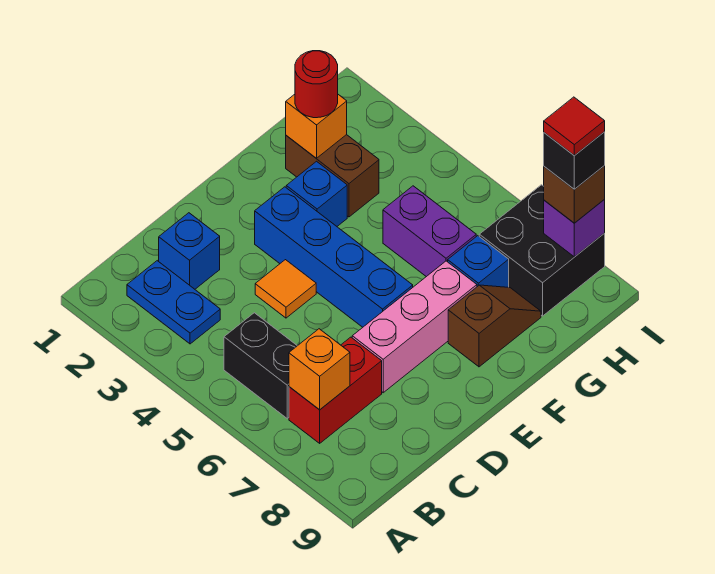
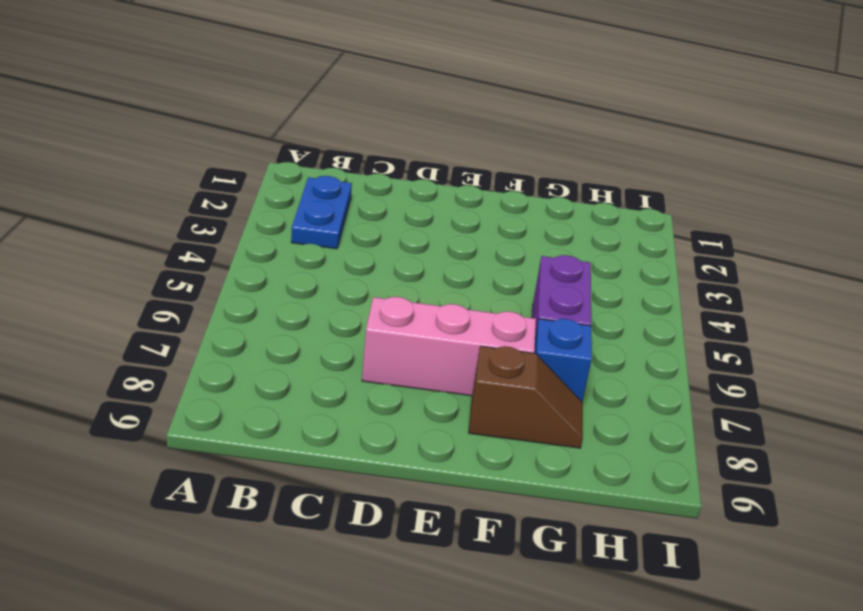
none -> black brick B5:B6 level 1
none -> red brick B7:C7 level 1
none -> blue brick C2 level 1

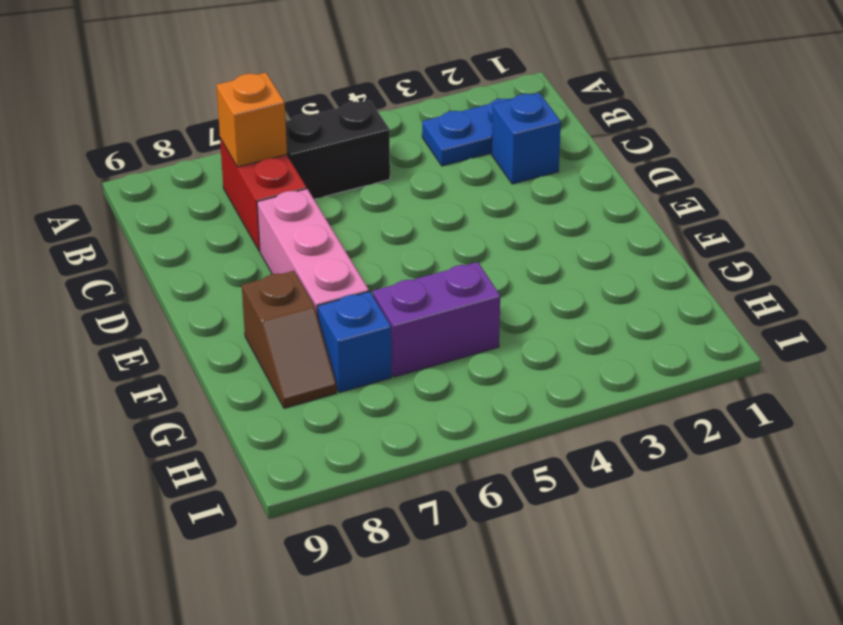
none -> orange tile D4 level 1
none -> blue brick E3:E6 level 1
none -> blue brick F3 level 1

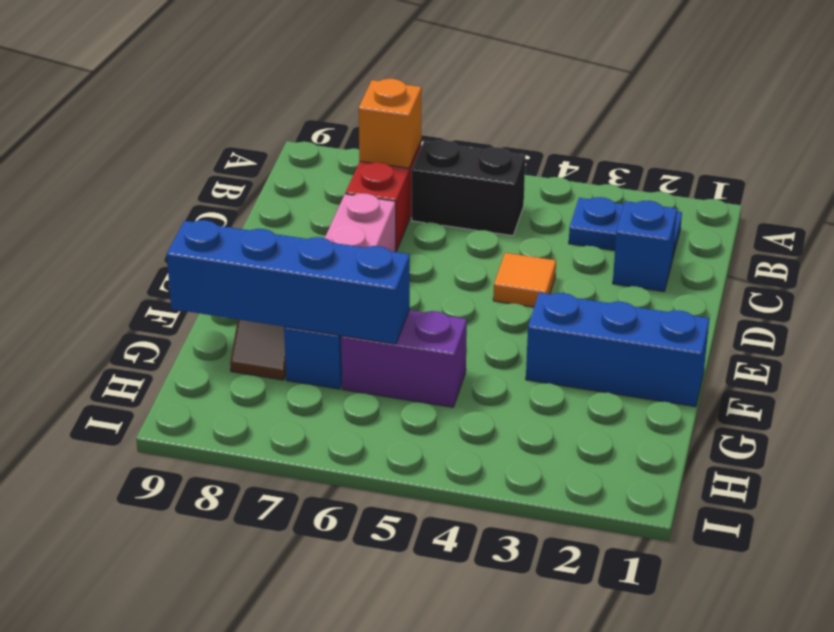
blue brick F1:F3 level 1 -> blue brick F3 level 1
blue brick G6:G9 level 2 -> blue brick E3:E6 level 1
none -> brown brick G2:G3 level 1
none -> black brick H7:I8 level 1
none -> orange brick G2 level 2

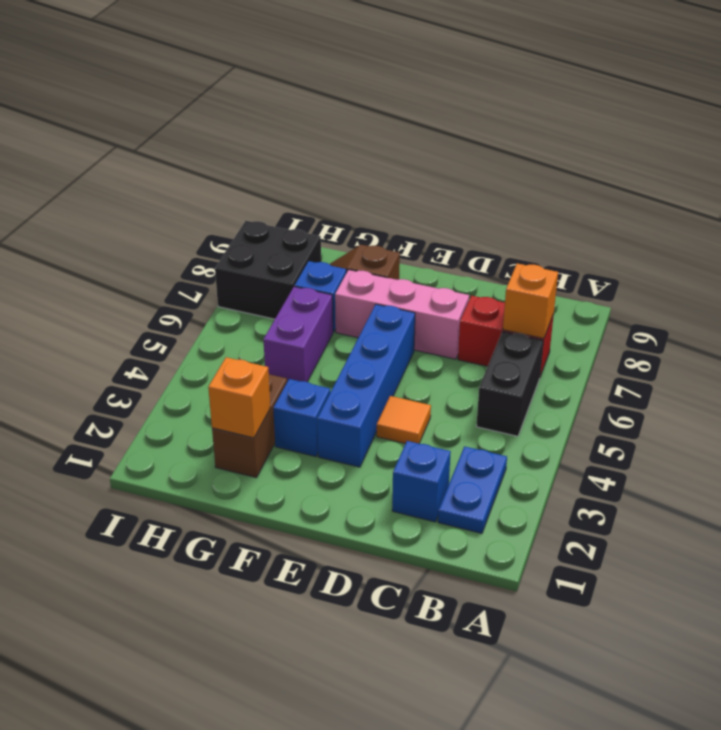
none -> purple brick I8 level 2
none -> red round brick G2 level 3
none -> brown brick I8 level 3

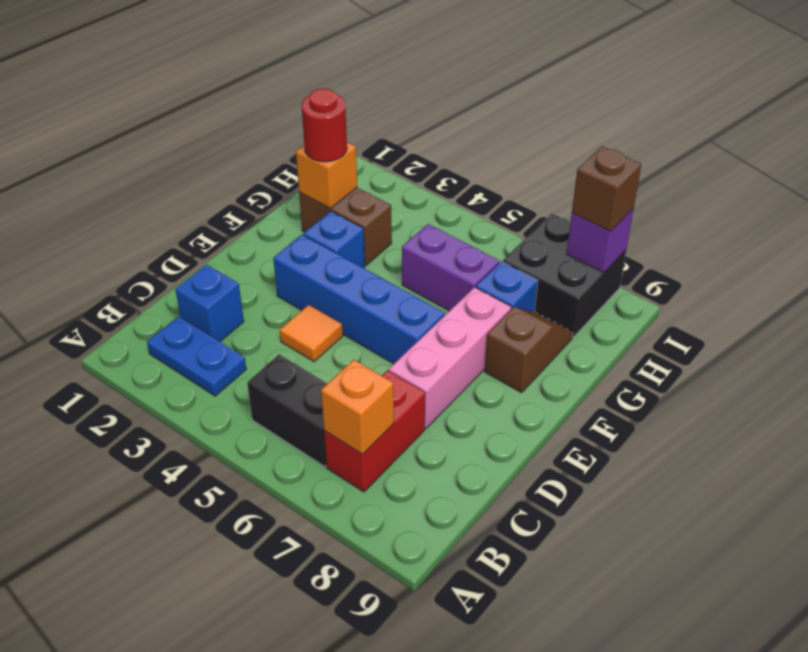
none -> black brick I8 level 4
none -> red tile I8 level 5

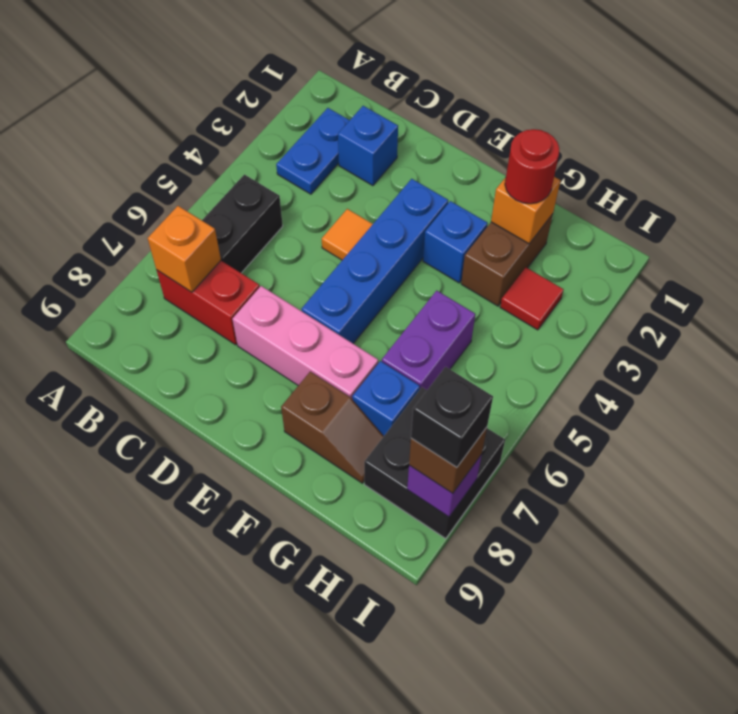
red tile H3 level 1 -> red tile I8 level 5

